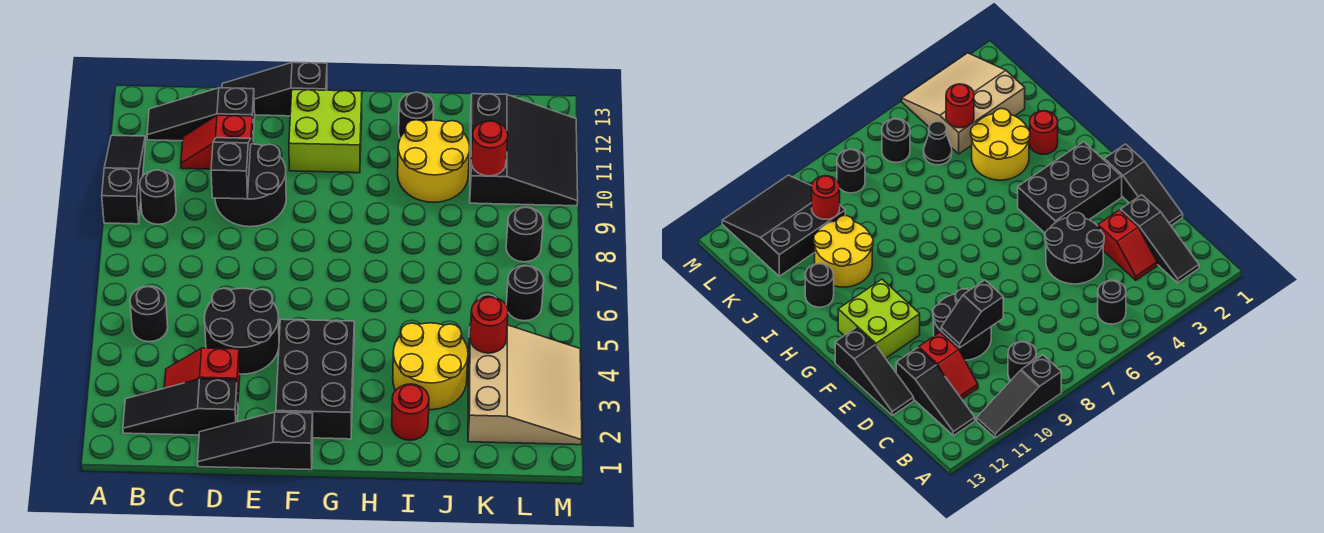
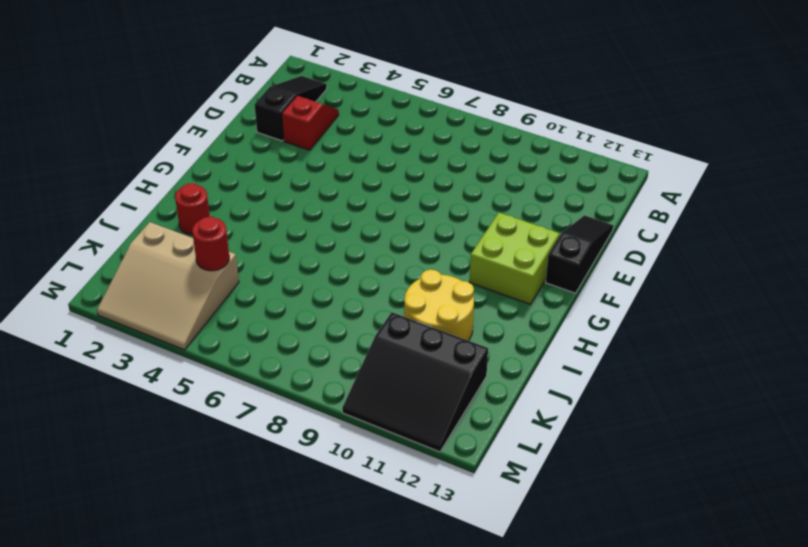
none -> black slope A9:A11 level 1 top 9
none -> black round brick B5 level 1
none -> black round brick B9 level 1

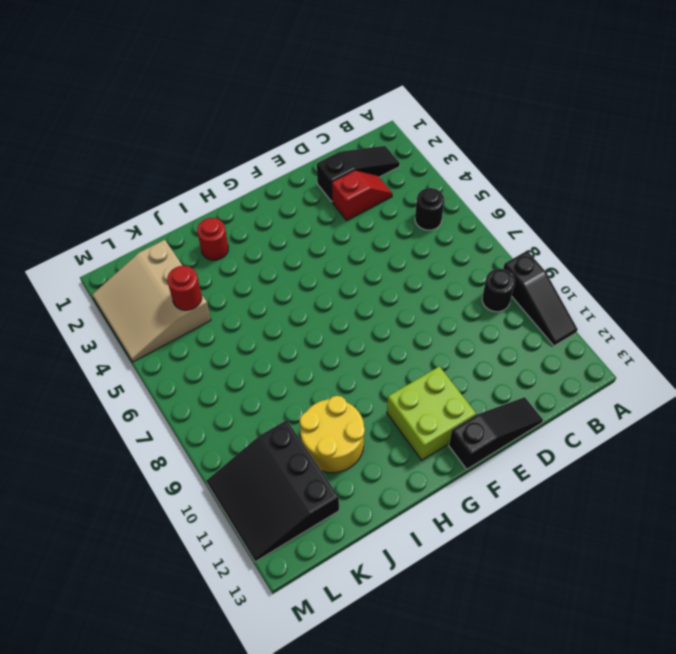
none -> black slope B12:D12 level 1 top D
none -> red slope C11:D11 level 1 top D
none -> black slope D1:F1 level 1 top F

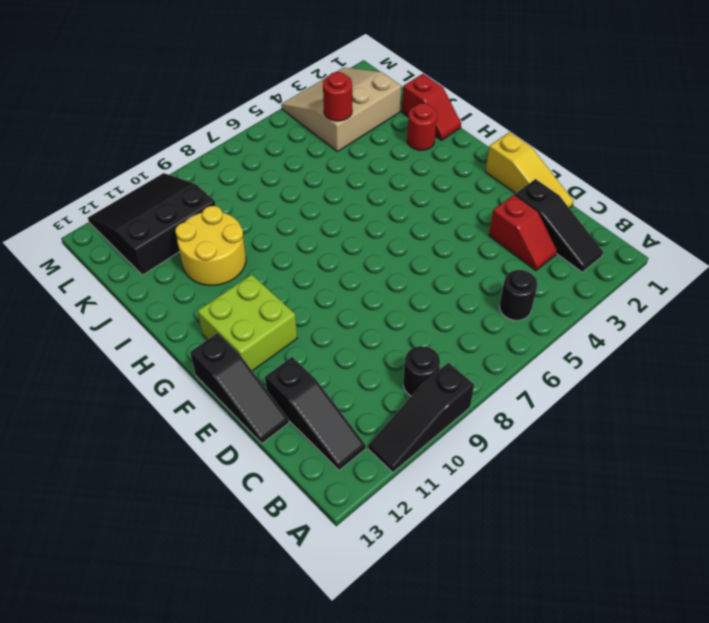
yellow slope D1:F1 level 1 top F -> black slope D1:F1 level 1 top F
red slope I1:J1 level 1 top J -> red slope C11:D11 level 1 top D
none -> black round brick D4:E5 level 1
none -> black round brick D9:E10 level 1
none -> black brick F2:G4 level 1

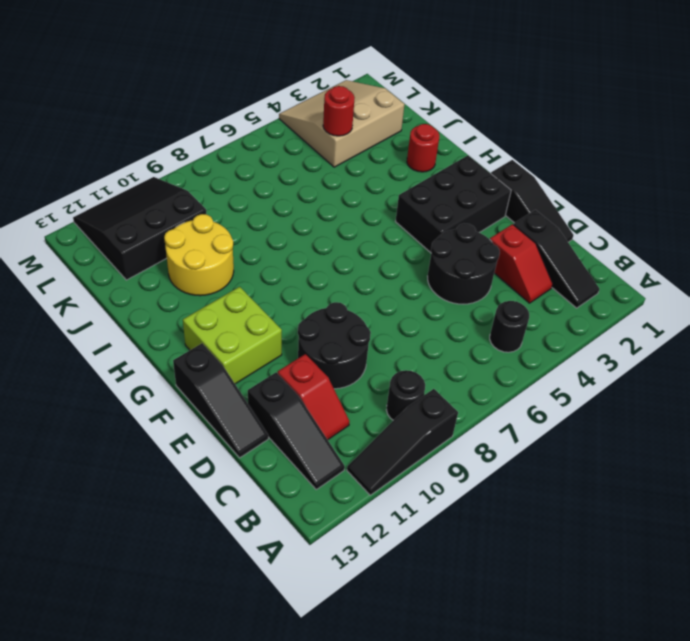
none -> yellow round brick I3:J4 level 1
none -> black round brick I12 level 1
none -> black cone K5 level 1

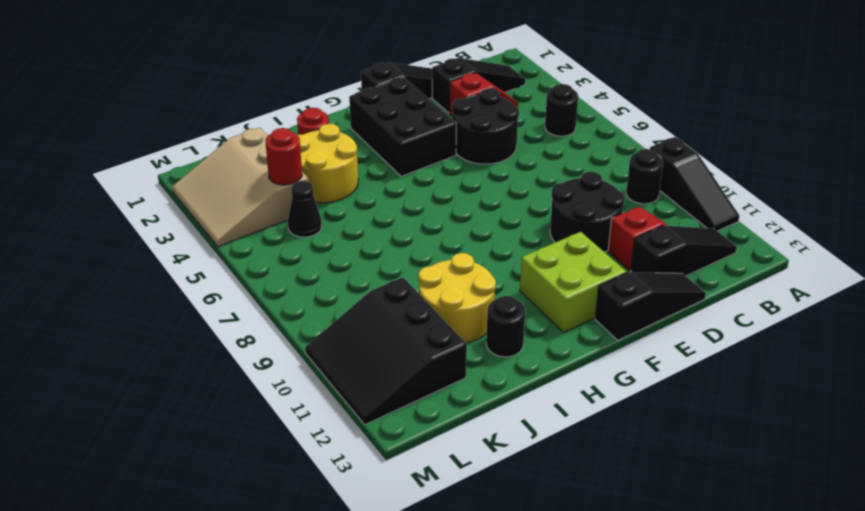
none -> black round brick L6 level 1
none -> black round brick L8 level 1
none -> black slope D9:D10 level 2 top 9

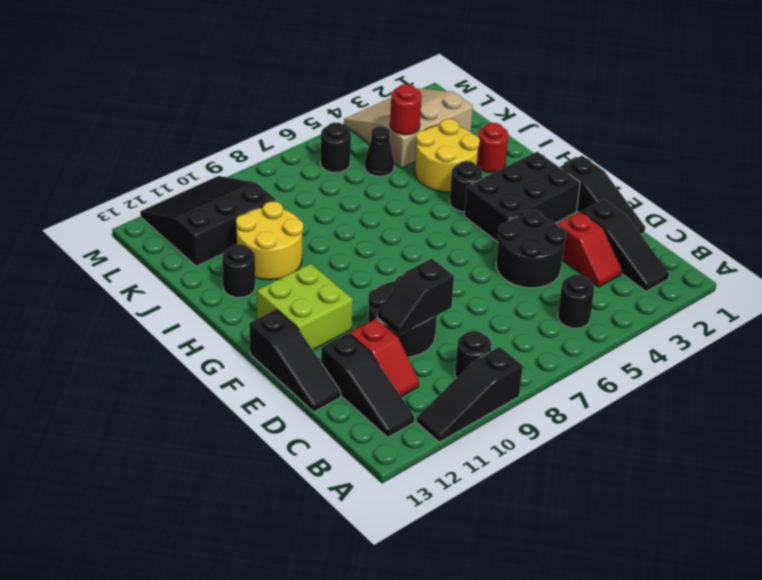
black round brick H4 level 1 -> black round brick L8 level 1
none -> red round brick K10 level 2

